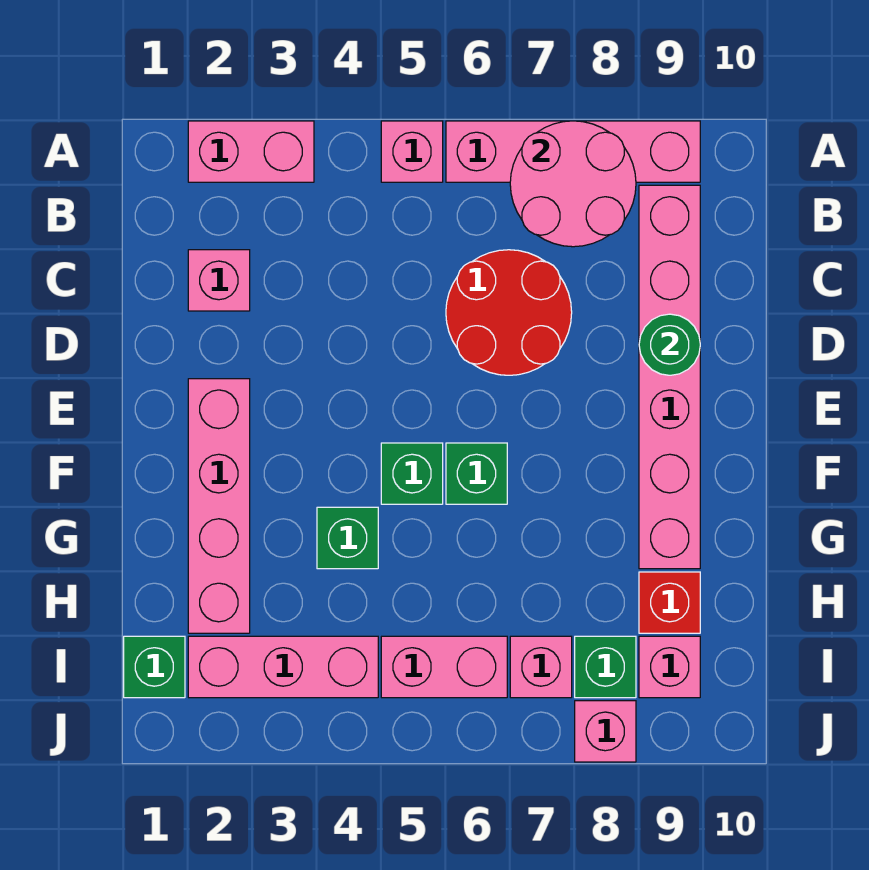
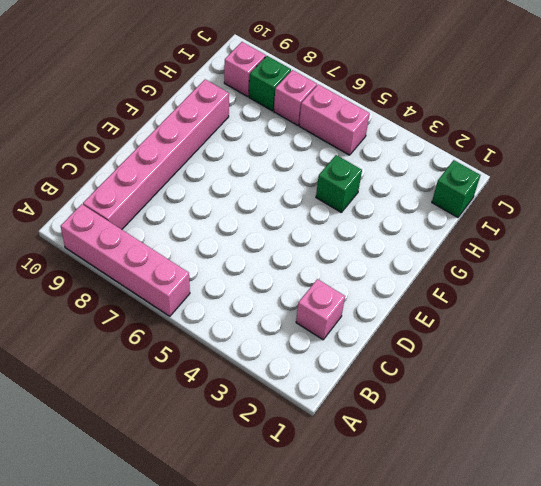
none -> pink brick A2:A3 level 1
none -> pink brick A5 level 1
none -> red round brick C6:D7 level 1

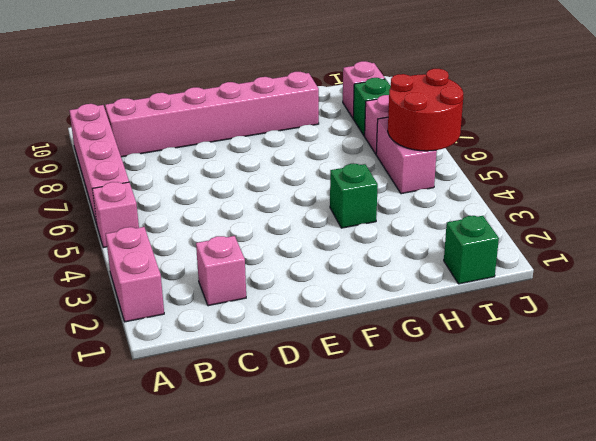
red round brick I5:J6 level 2 -> red round brick C6:D7 level 1
none -> pink brick E2:H2 level 1
none -> green brick F5 level 1
none -> green brick F6 level 1

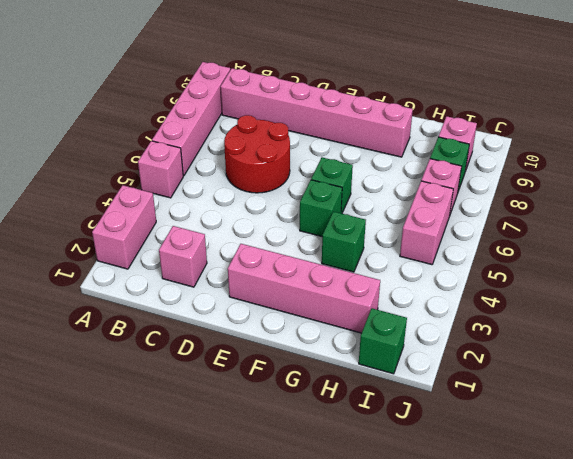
none -> red brick H9 level 1
none -> pink brick I2:I4 level 1
none -> pink brick J8 level 1

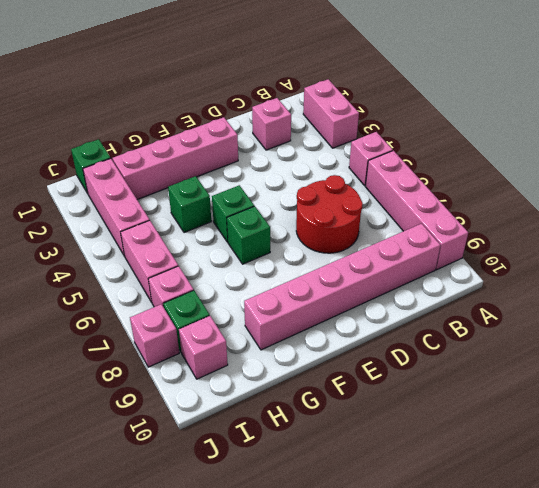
none -> red brick H9 level 1
none -> pink round brick A7:B8 level 2
none -> green round brick D9 level 2

